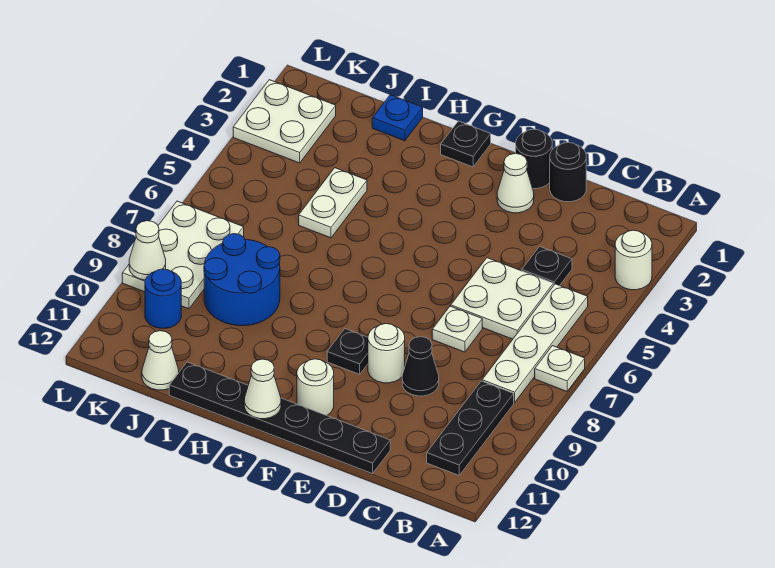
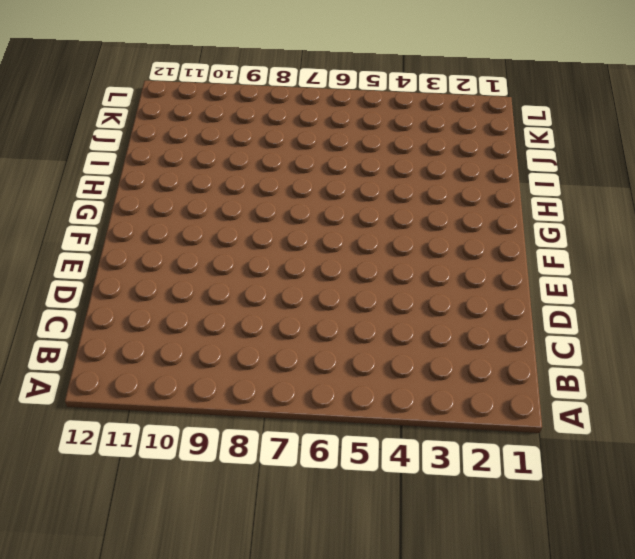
none -> white round brick A3 level 1
none -> white plate A7 level 1
none -> white plate B5:B8 level 1

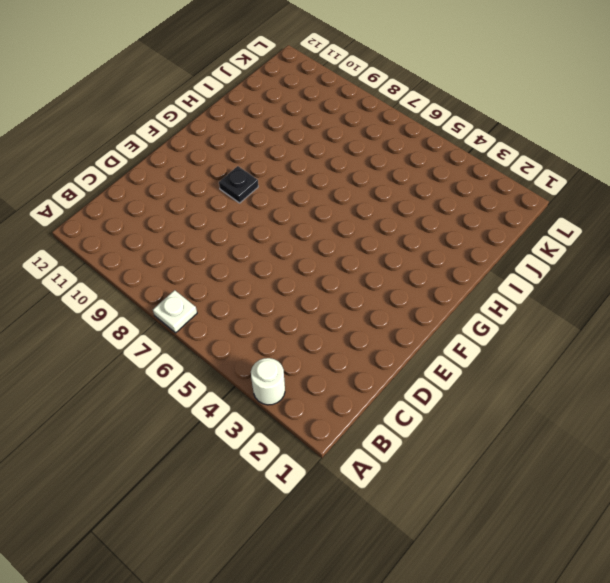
none -> white plate B5:B8 level 1
none -> black plate B9:B11 level 1
none -> black plate C4 level 1

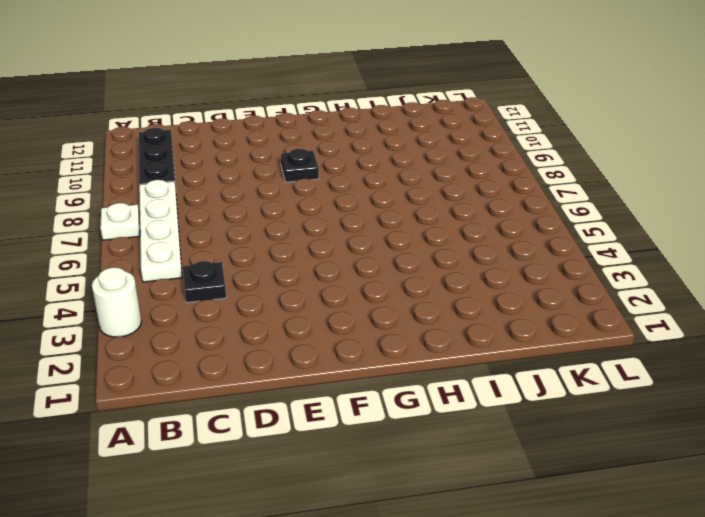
none -> white plate C5:D6 level 1
none -> black round brick D1 level 1
none -> white plate D7 level 1

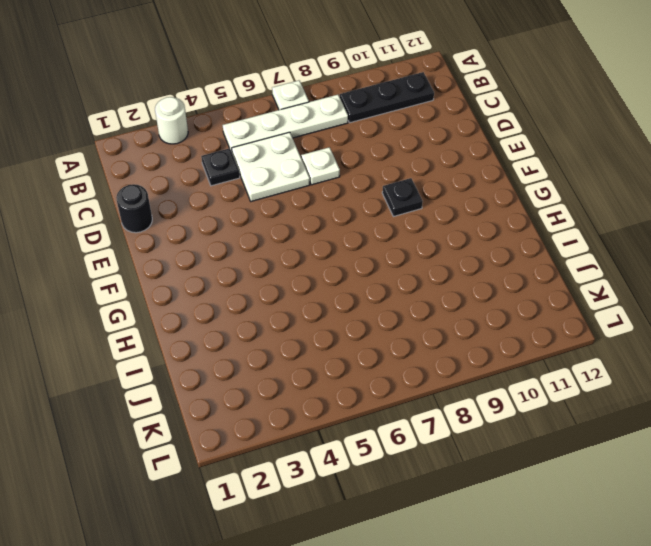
none -> black cone D9 level 1
none -> black plate D12:I12 level 1
none -> black round brick E1 level 1

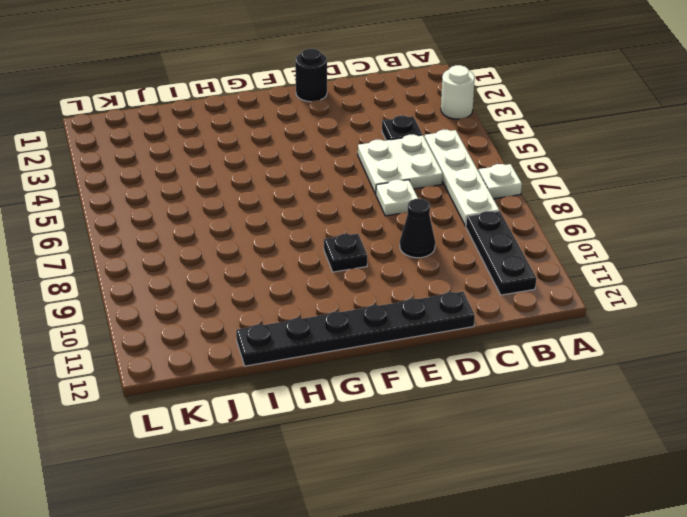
none -> black round brick D1 level 1
none -> white cone E2 level 1
none -> white round brick E9 level 1

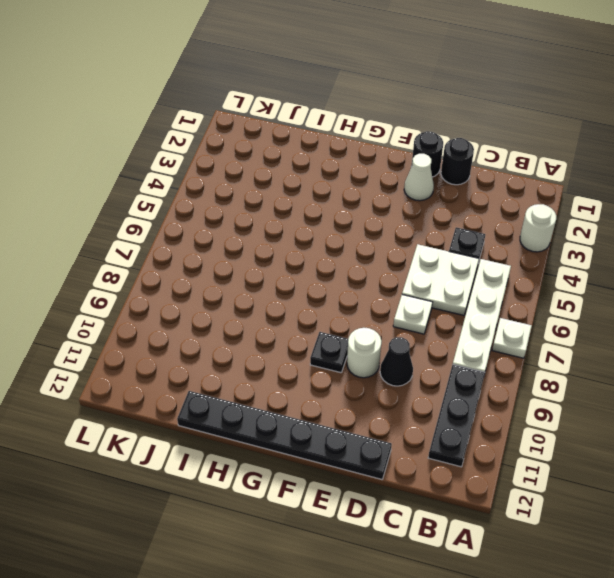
none -> white round brick F11 level 1
none -> black plate G1 level 1
none -> blue plate I1 level 1

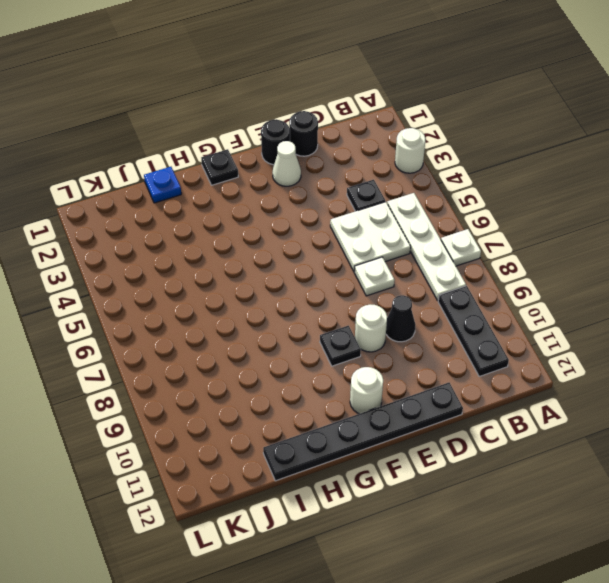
none -> white plate I4:I5 level 1
none -> blue round brick I8:J9 level 1
none -> white cone J12 level 1

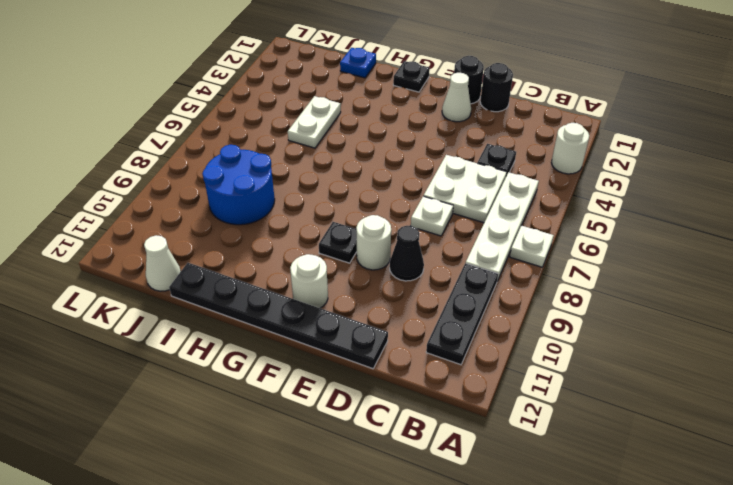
none -> white plate K2:L3 level 1
none -> white plate K7:L9 level 1
none -> blue round brick K10 level 1

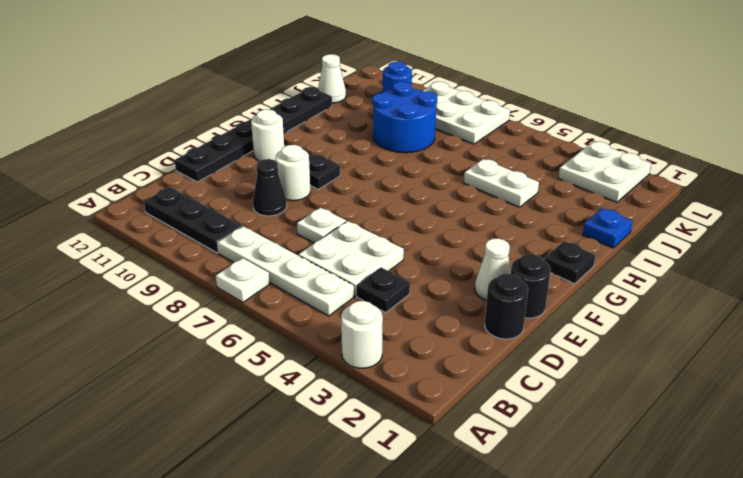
none -> white cone G12 level 2
none -> white cone L9 level 2

